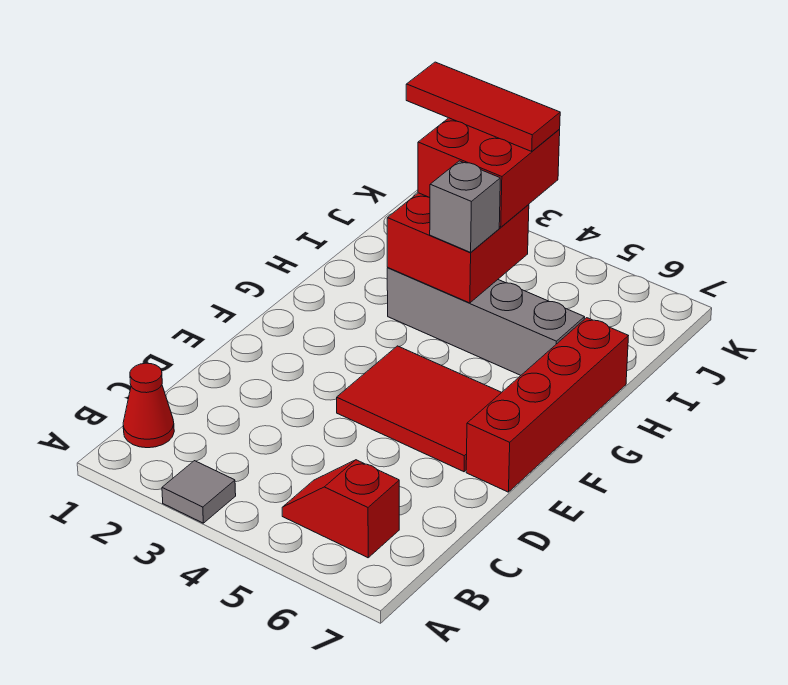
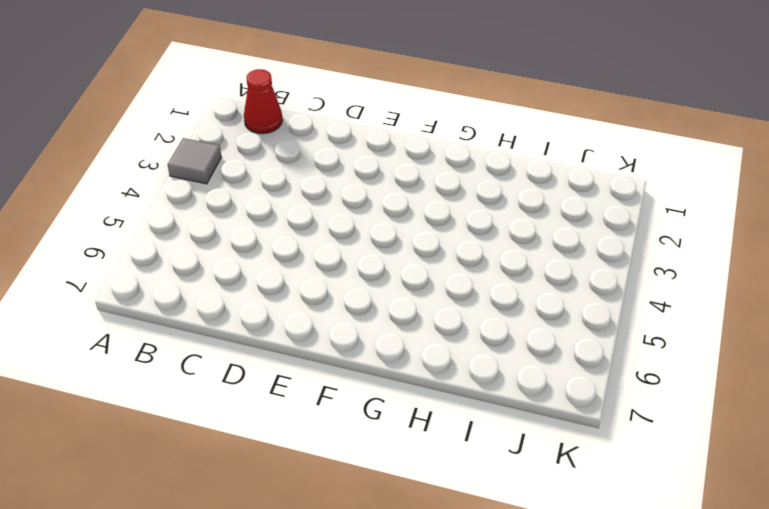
none -> red slope B5:B6 level 1 top 6
none -> red tile E4:F6 level 1

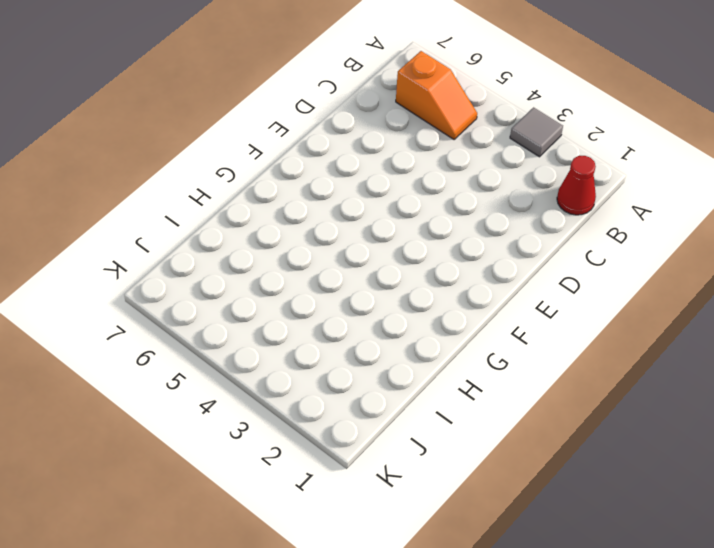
orange slope B5:B6 level 1 top 6 -> red slope B5:B6 level 1 top 6
none -> red tile E4:F6 level 1
none -> red brick E7:H7 level 1

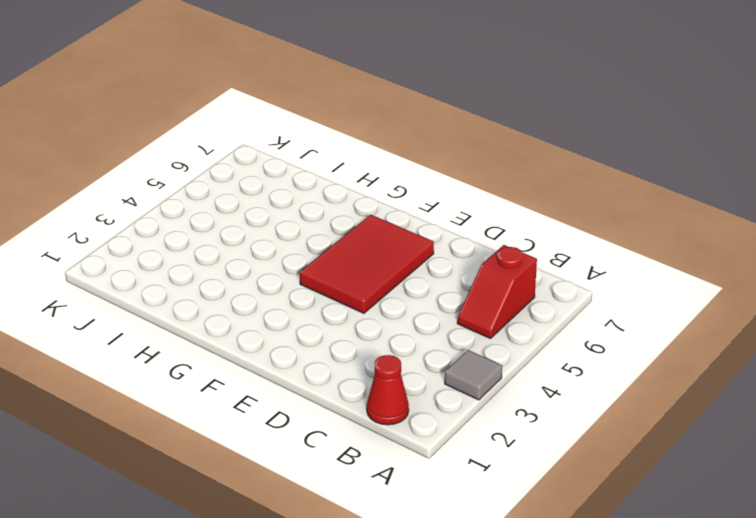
none -> red brick E7:H7 level 1
none -> grey brick H3:H6 level 1

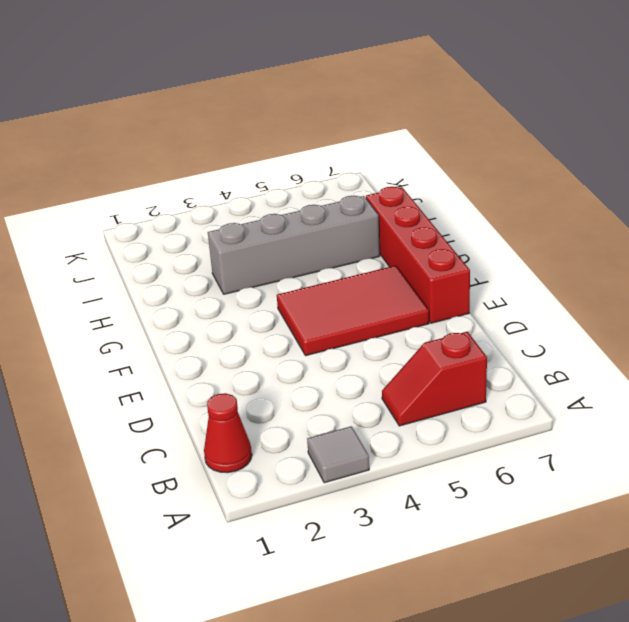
none -> red brick H3:I4 level 2
none -> grey brick H4 level 3

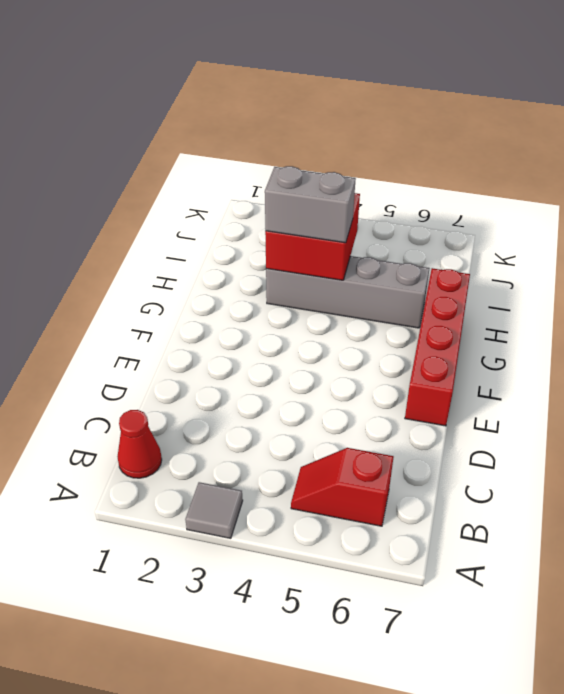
grey brick H3:H4 level 3 -> grey brick H4 level 3
none -> red tile E4:F6 level 1
none -> red brick I3:J4 level 3

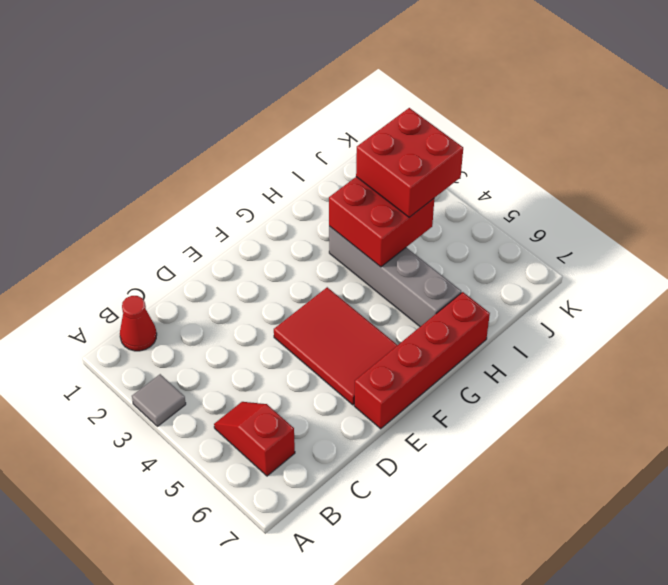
none -> grey brick H4 level 3
none -> red tile J2:J4 level 4

